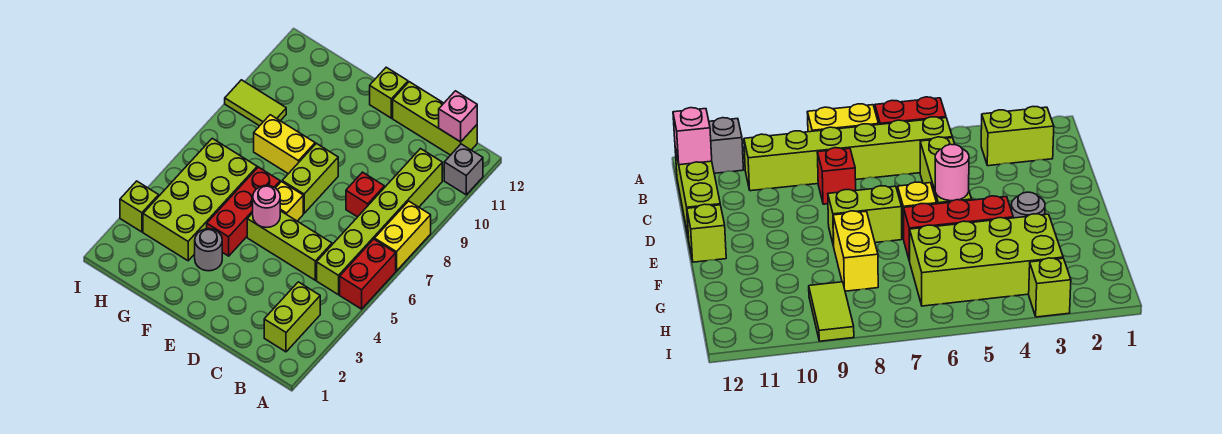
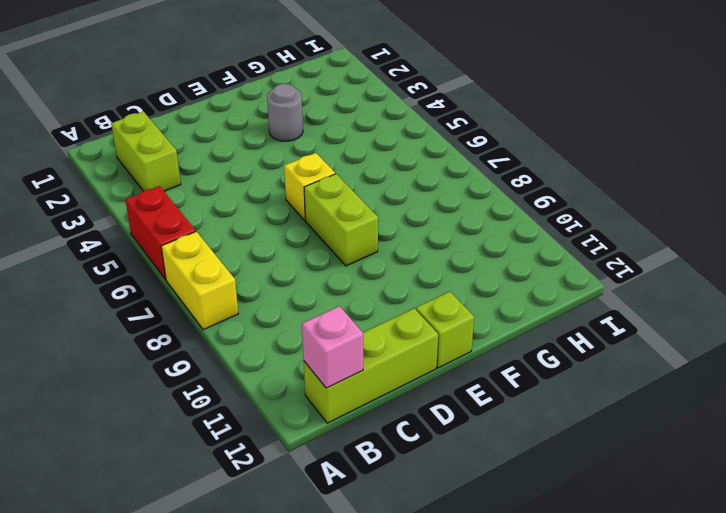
none -> grey brick A11 level 1
none -> lime brick B5:B10 level 1
none -> lime brick C5:E5 level 1

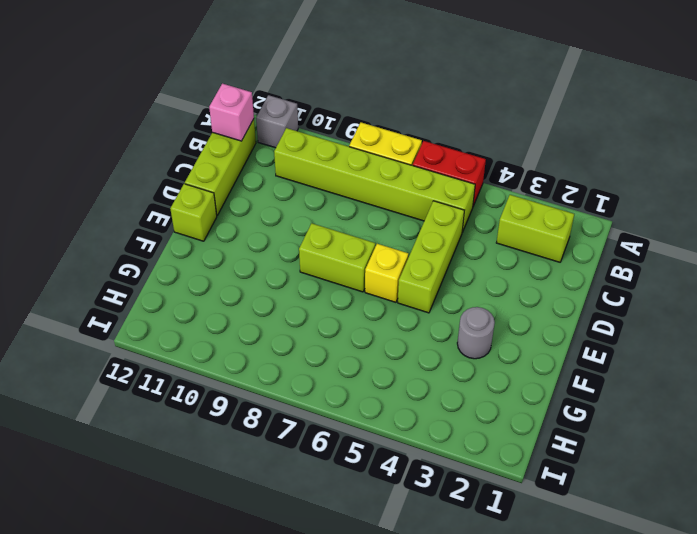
none -> red brick C8 level 1
none -> red brick F4:F6 level 1
none -> yellow brick F8:G8 level 1

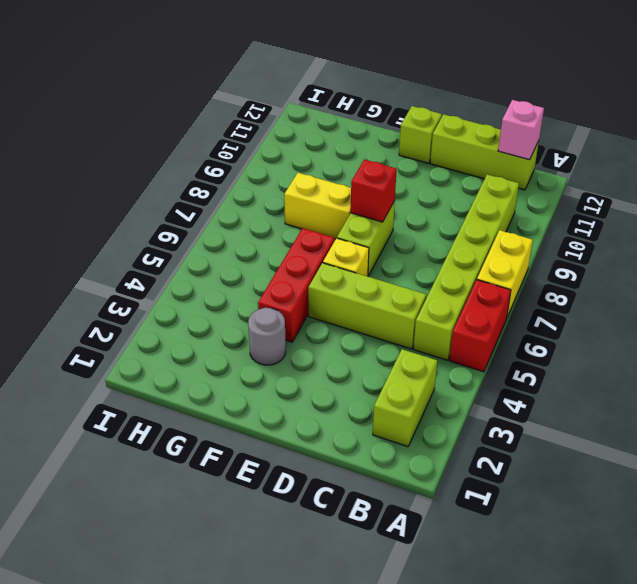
red brick E8 level 2 -> red brick C8 level 1
none -> grey brick A11 level 1
none -> lime brick G3:H6 level 1
none -> lime tile H9:I9 level 1

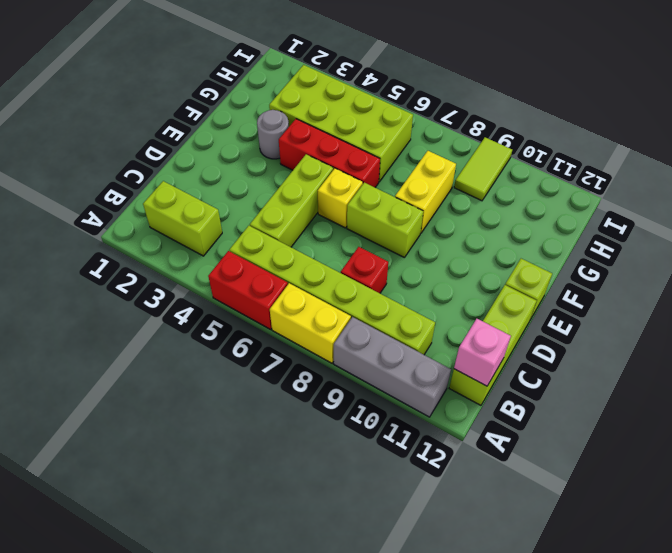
grey brick A9:A11 level 1 -> grey brick A11 level 1
none -> lime brick I3 level 1
none -> pink round brick E5 level 2

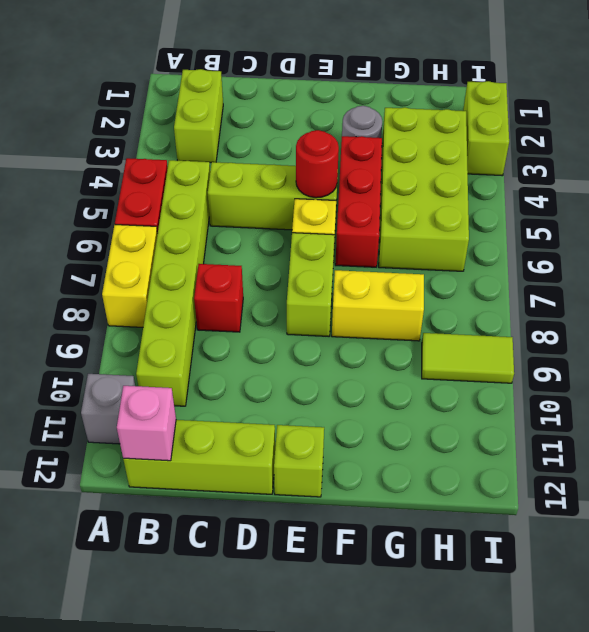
red round brick E5 level 2 -> pink round brick E5 level 2
lime brick I2:I3 level 1 -> lime brick I3 level 1

